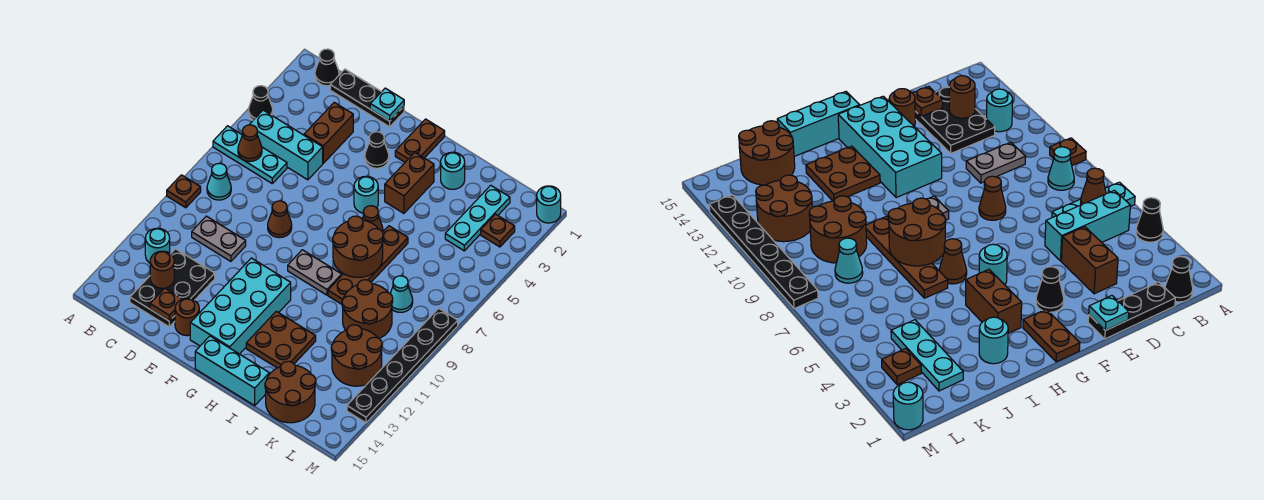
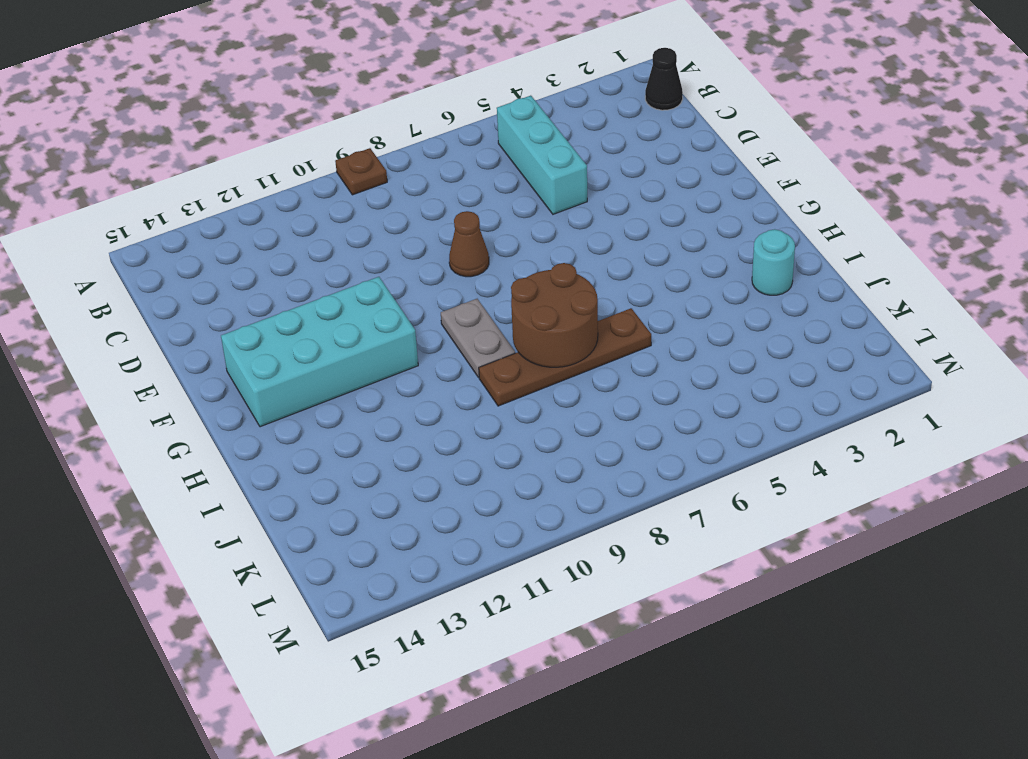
none -> black cone A4 level 1
none -> cyan plate A6:C6 level 1
none -> cyan cone B8 level 1
none -> cyan round brick B12 level 1

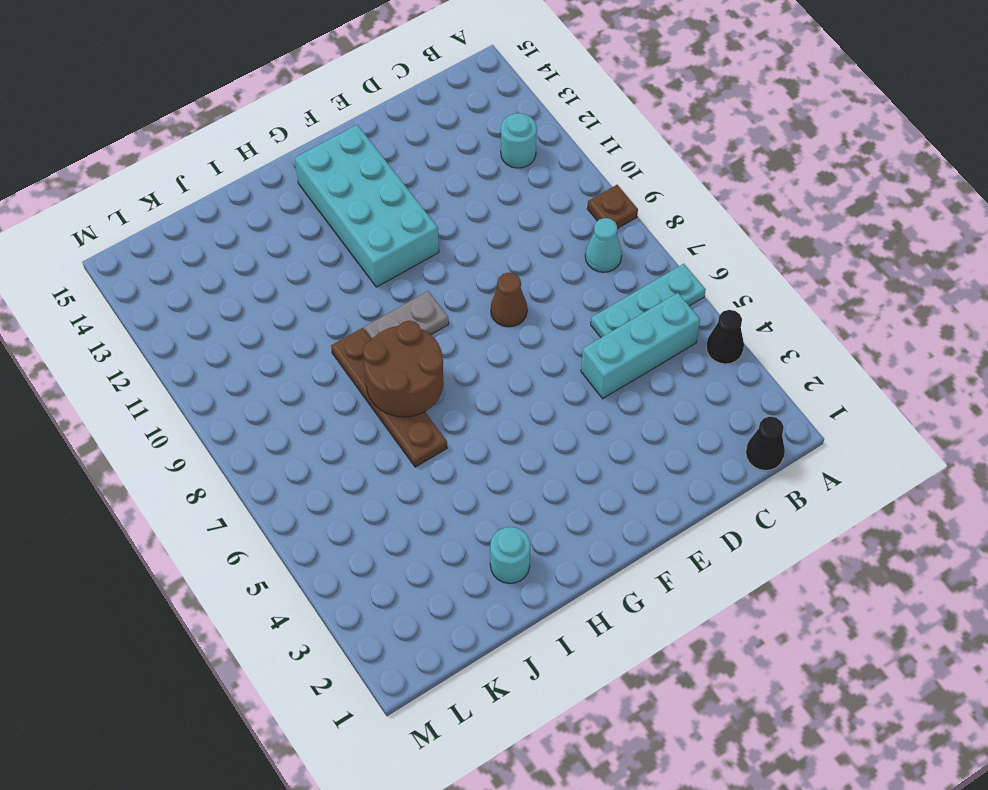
none -> black plate C1:E1 level 1
none -> grey plate C10:D10 level 1
none -> black plate C12:D14 level 1
none -> brown brick D3:D4 level 1

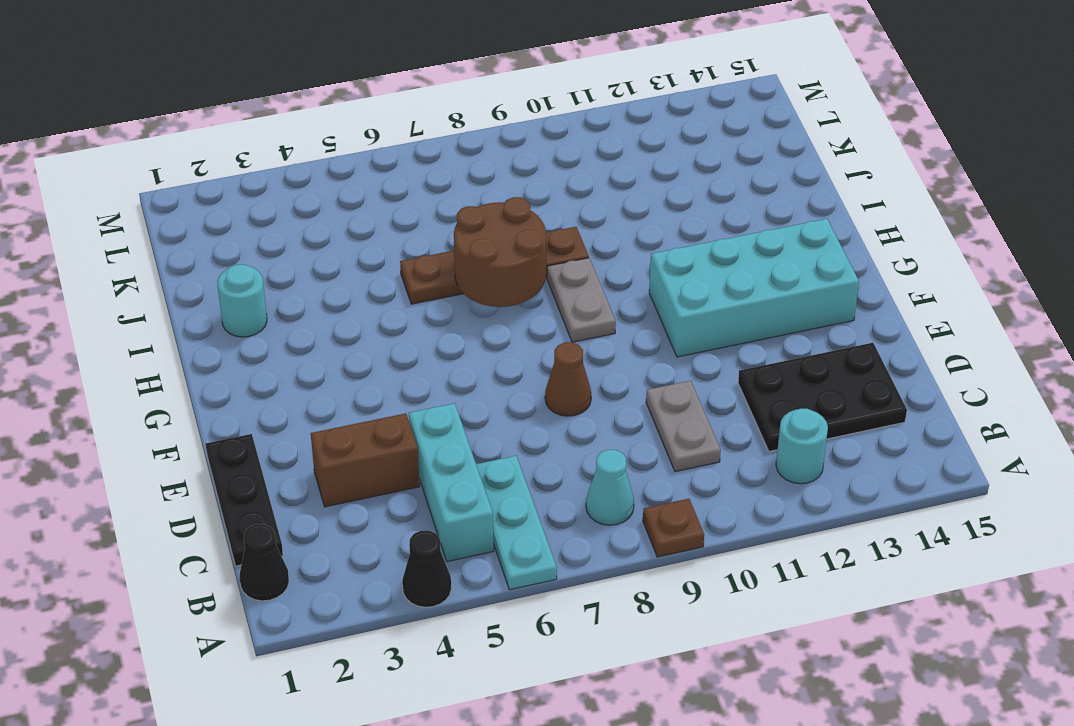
none -> brown round brick E14 level 1
none -> black cone F3 level 1
none -> brown plate G1:G2 level 1
none -> cyan round brick G5 level 1

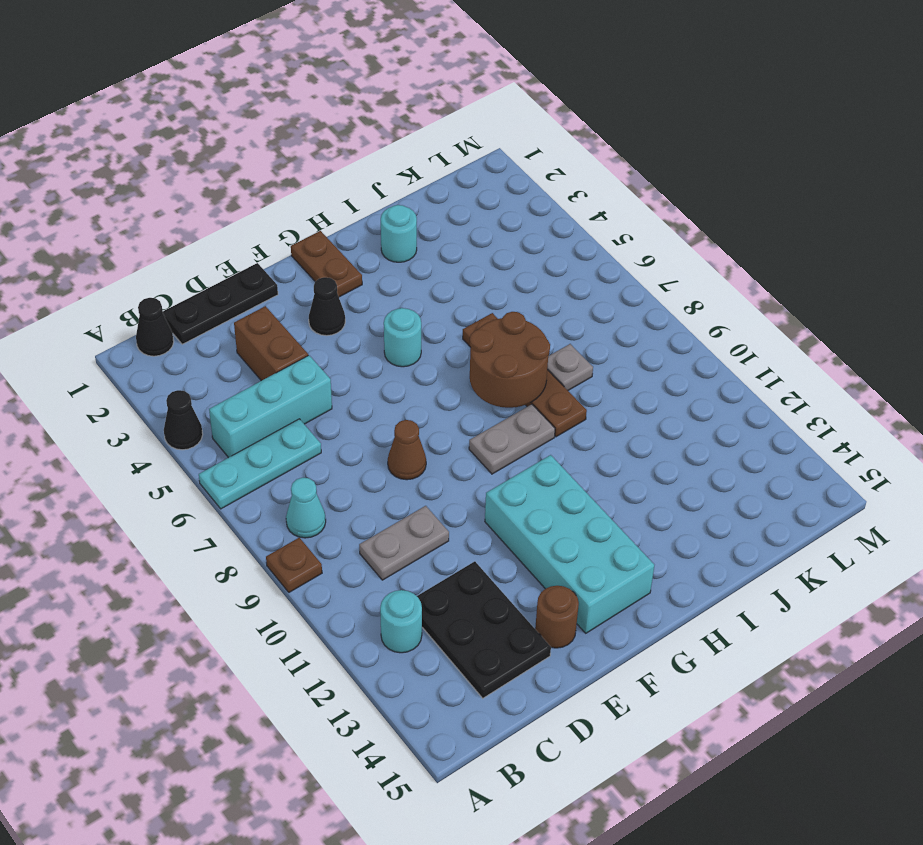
grey plate J8 level 1 -> none
none -> cyan brick G15:I15 level 1
none -> brown brick H3:H4 level 1
none -> brown cone H6 level 1
none -> brown plate H12:I13 level 1

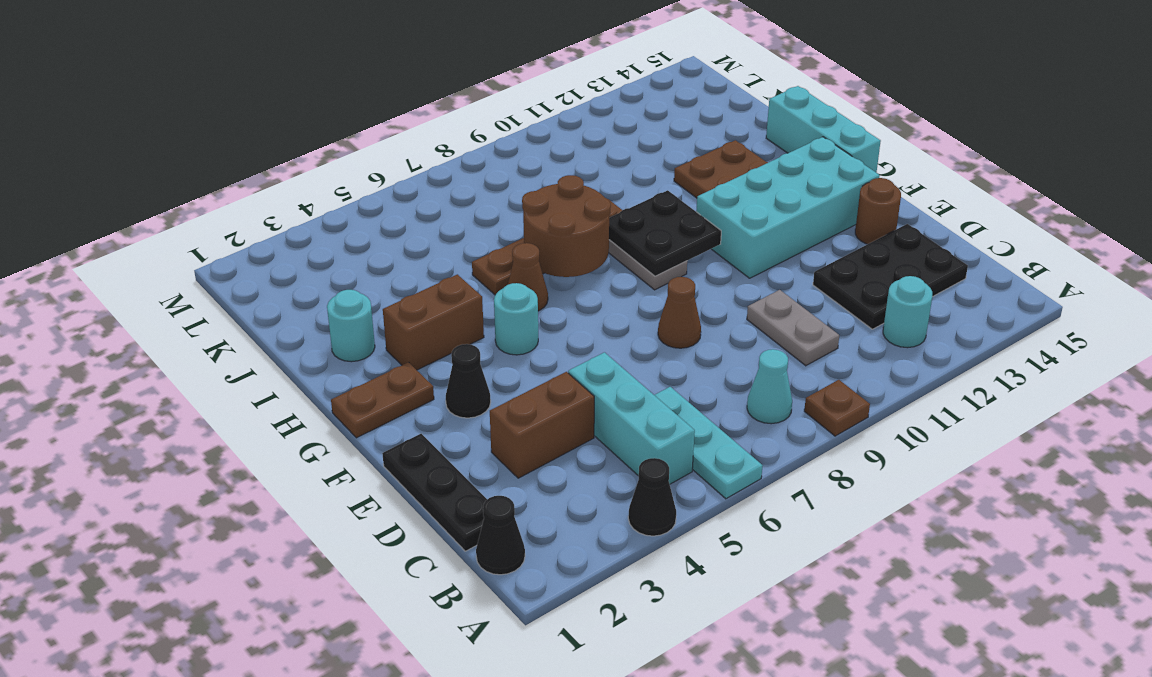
black plate G9:H10 level 2 -> none
none -> brown round brick J9:K10 level 1
none -> brown round brick J14:K15 level 1
none -> cyan plate K2:K4 level 1
none -> cyan cone K8 level 1

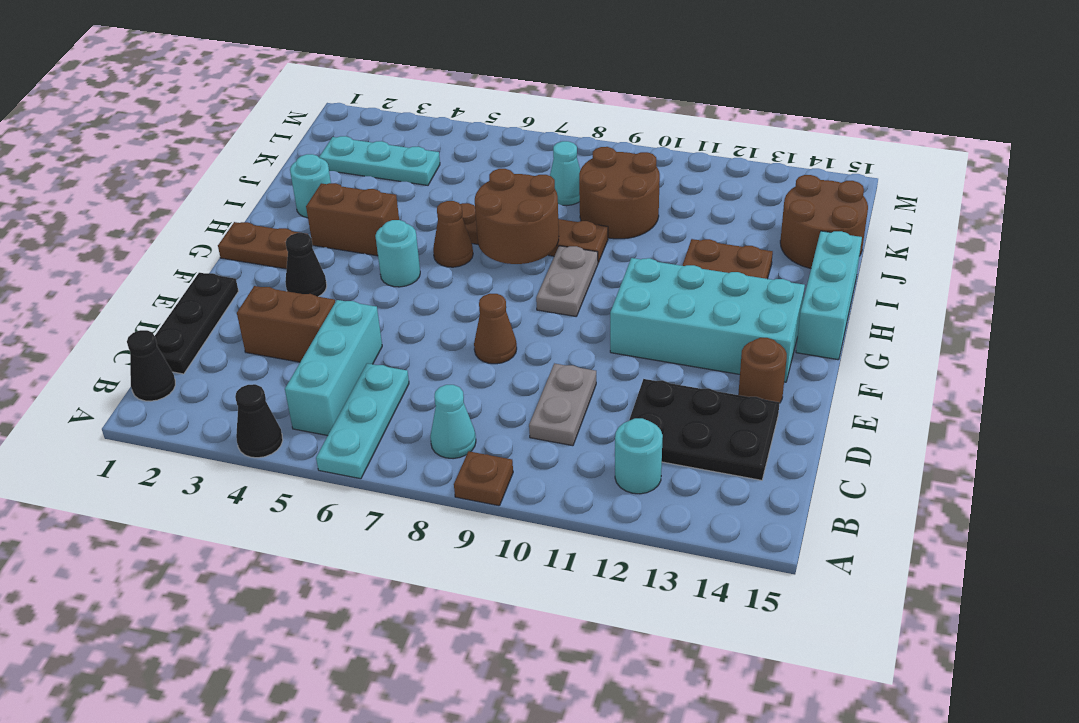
none -> brown round brick K11:L12 level 1
none -> brown plate L3 level 1
none -> cyan round brick M1 level 1
none -> black plate M8:M13 level 1

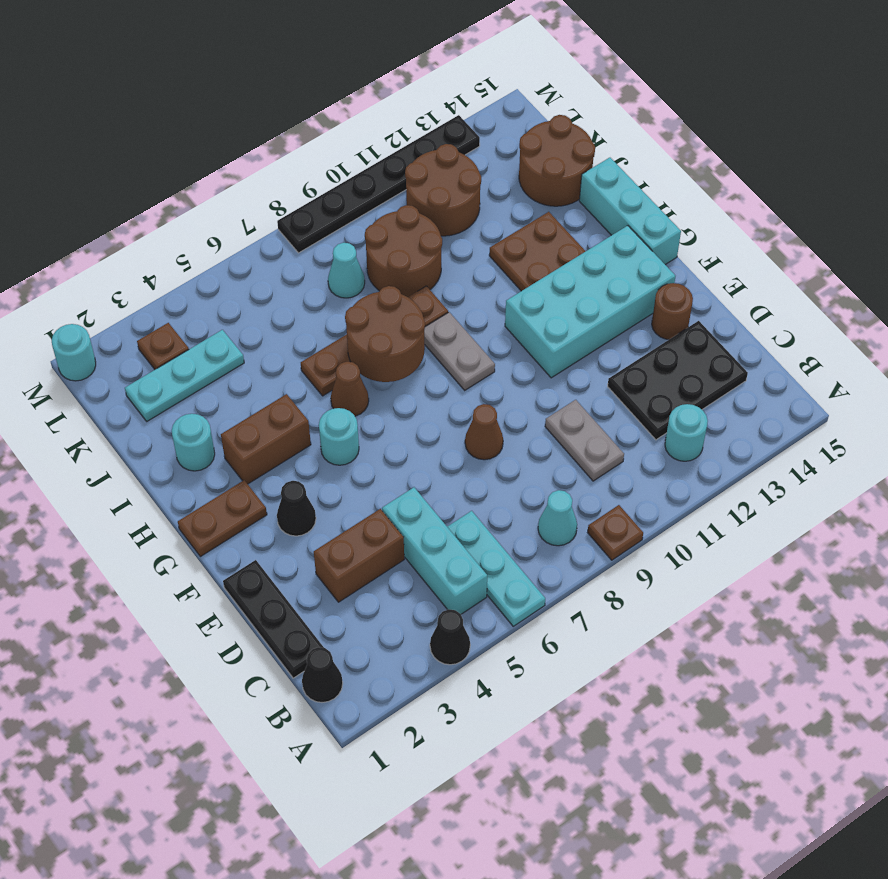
none -> brown cone B6 level 2
none -> brown round brick C13 level 2
none -> brown plate D14 level 2
none -> cyan plate E1 level 2

